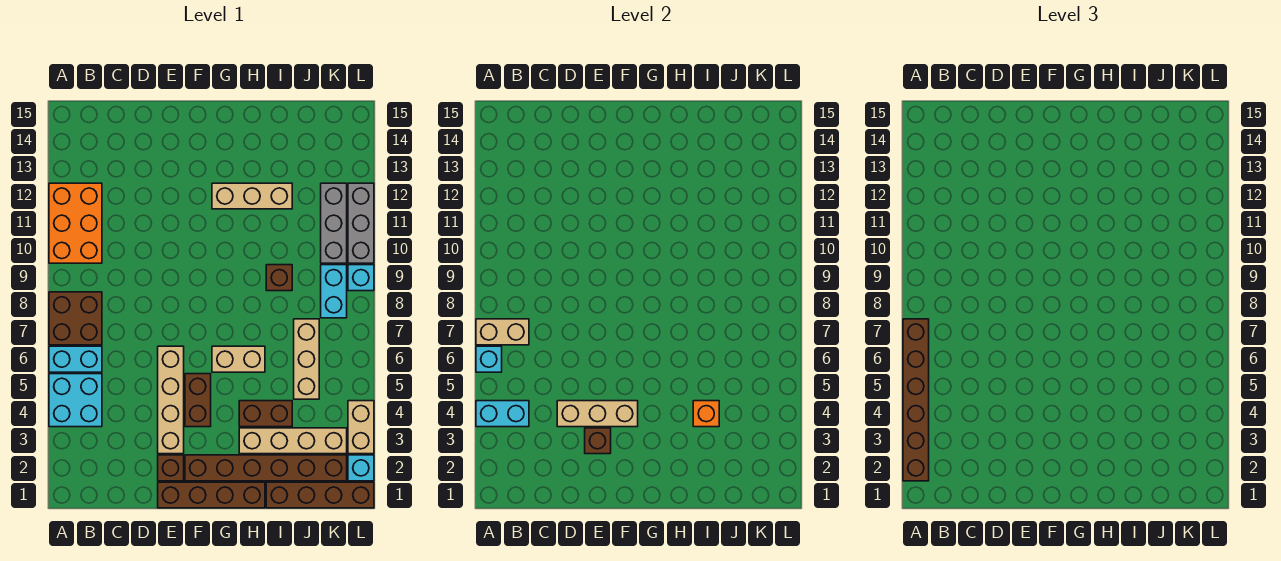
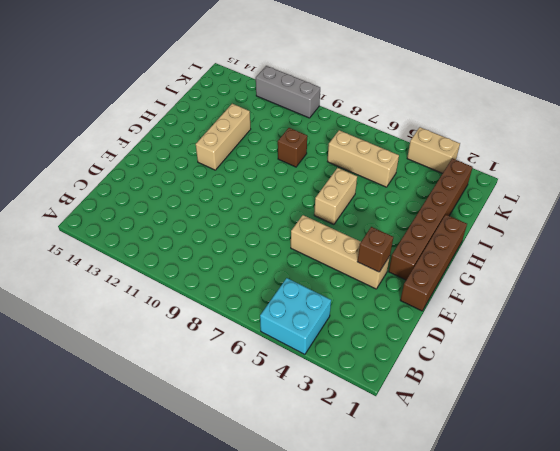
none -> cyan brick A6:B6 level 1
none -> brown brick A7:B8 level 1
none -> orange brick A10:B12 level 1

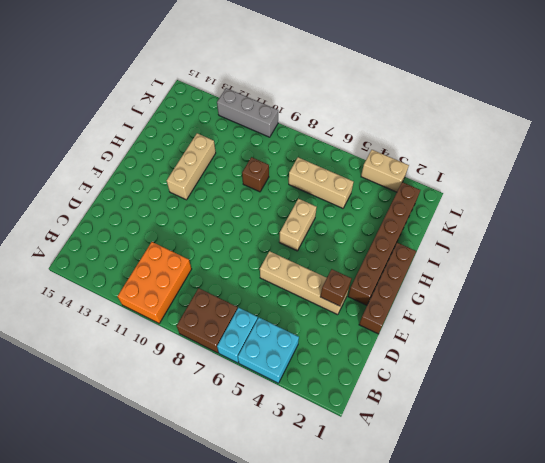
orange brick A10:C11 level 1 -> orange brick A10:B12 level 1
none -> brown brick E2 level 1
none -> brown brick F4:F5 level 1
none -> tan brick H3:K3 level 1

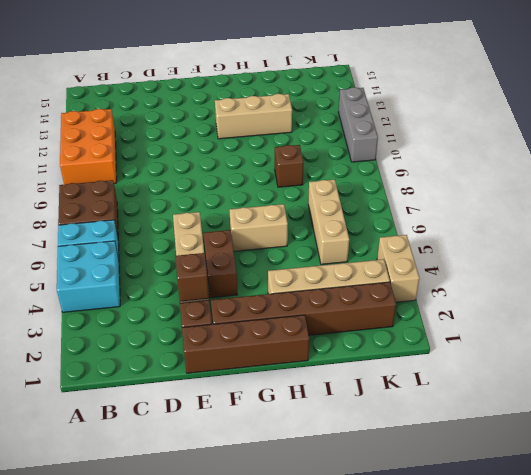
none -> brown brick H4:I4 level 1
none -> brown brick I1:L1 level 1
none -> cyan brick K8:K9 level 1

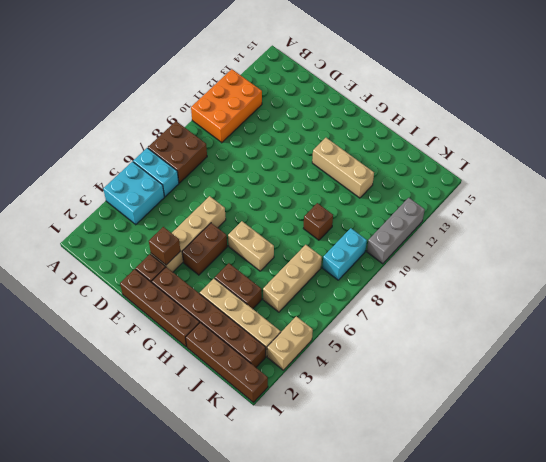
none -> grey brick K10:K12 level 1
none -> cyan brick L2 level 1
none -> cyan brick L9 level 1

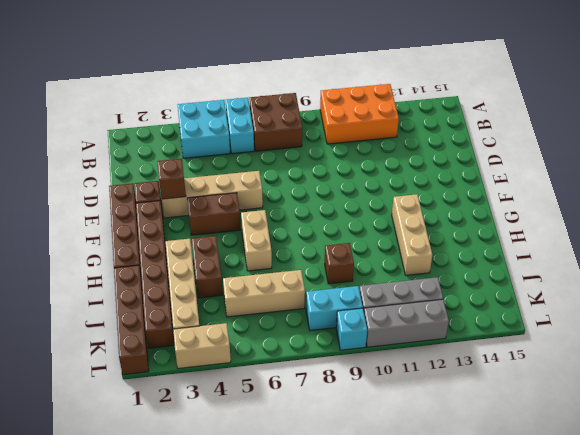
none -> cyan brick L2 level 1
none -> cyan brick A4:B4 level 2
none -> cyan brick A6 level 2

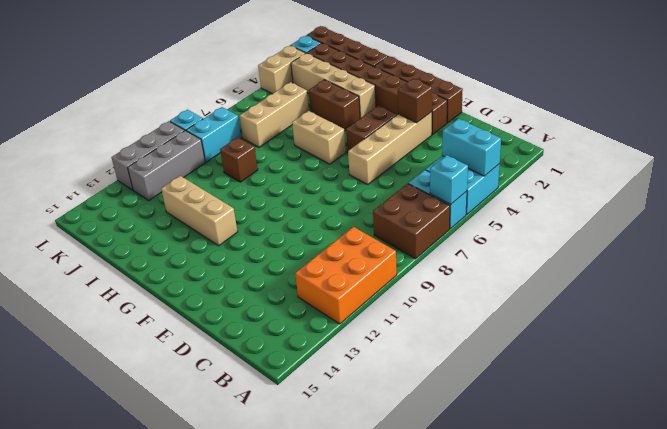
none -> tan brick A7:B7 level 2
none -> tan brick D4:F4 level 2
none -> orange brick I4 level 2

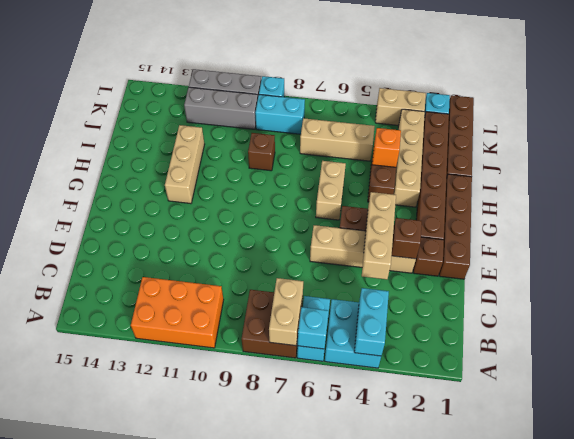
none -> brown brick A2:A7 level 3

